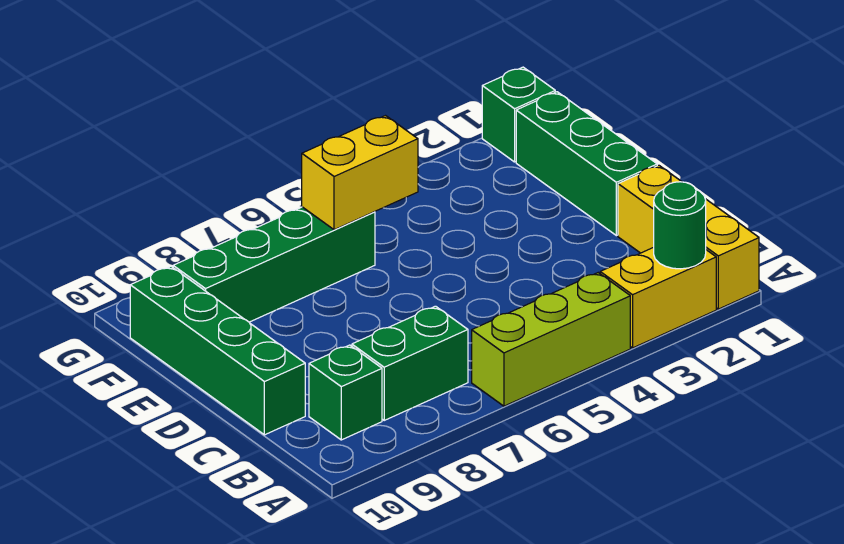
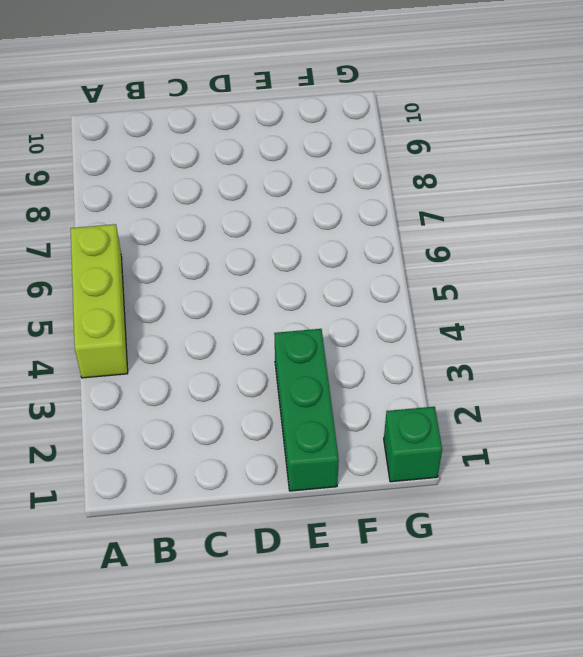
green brick E1:E3 level 1 -> green brick D1:F1 level 1
none -> yellow brick A1:C1 level 1
none -> yellow brick A2:A3 level 1

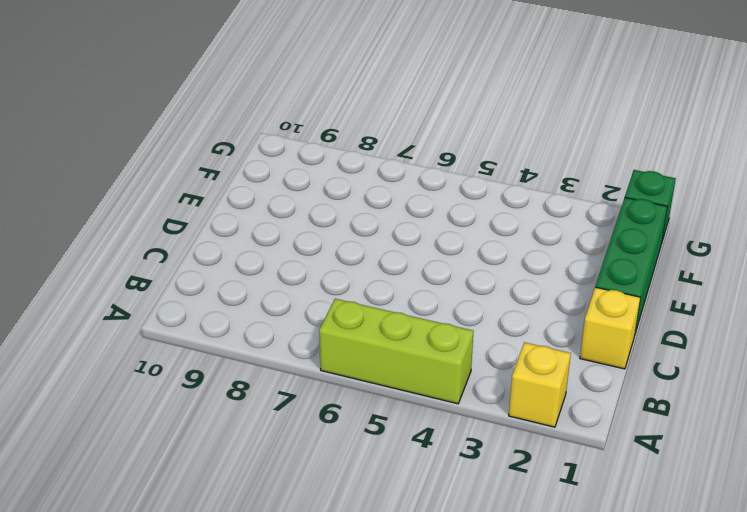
yellow brick A2 level 1 -> yellow brick A2:A3 level 1
yellow brick C1 level 1 -> yellow brick A1:C1 level 1
none -> green brick B7:B8 level 1
none -> green brick B9 level 1

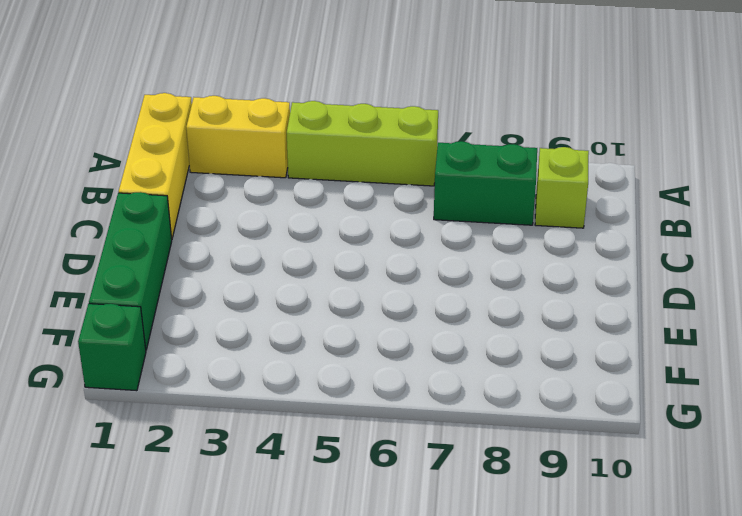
lime brick B9 level 1 -> green brick B9 level 1
none -> green brick C10:F10 level 1
none -> green brick F6:F9 level 1

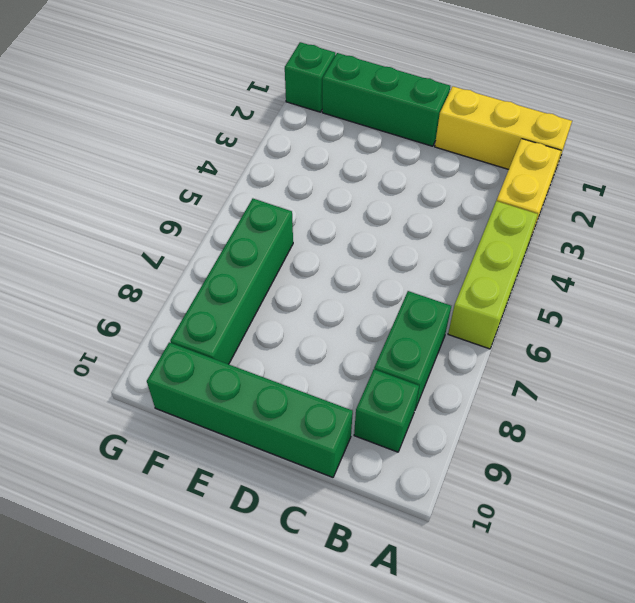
none -> green round brick A2 level 2
none -> yellow brick F5:F6 level 2

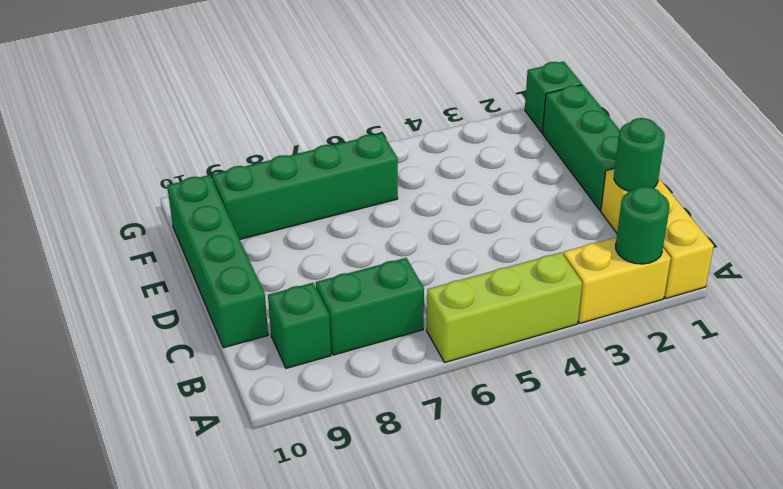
green round brick C1 level 2 -> none
none -> yellow brick F5:F6 level 2

